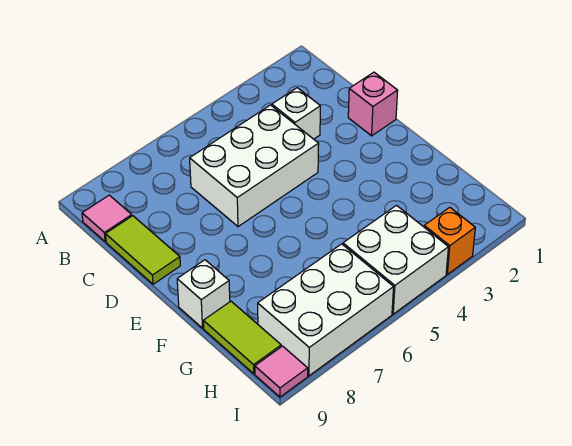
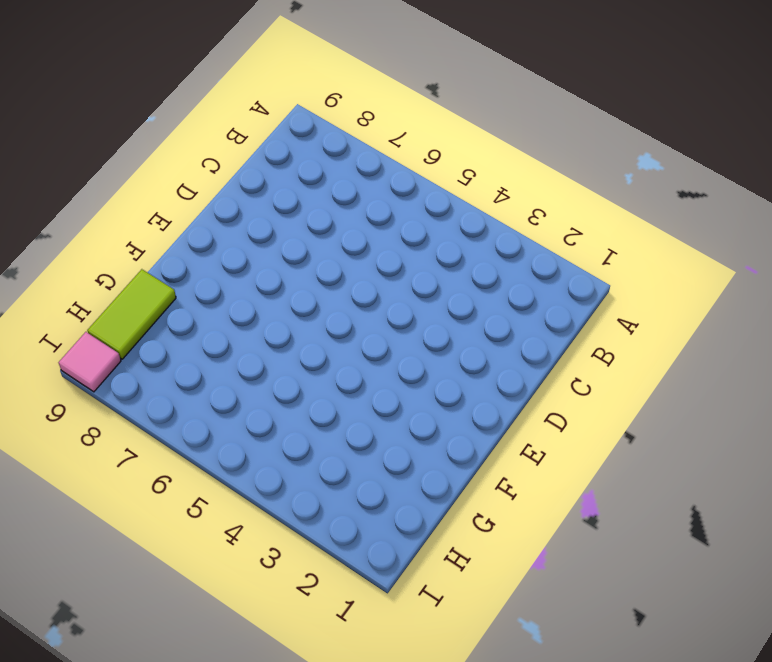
none -> pink tile B9 level 1
none -> white brick C3 level 1

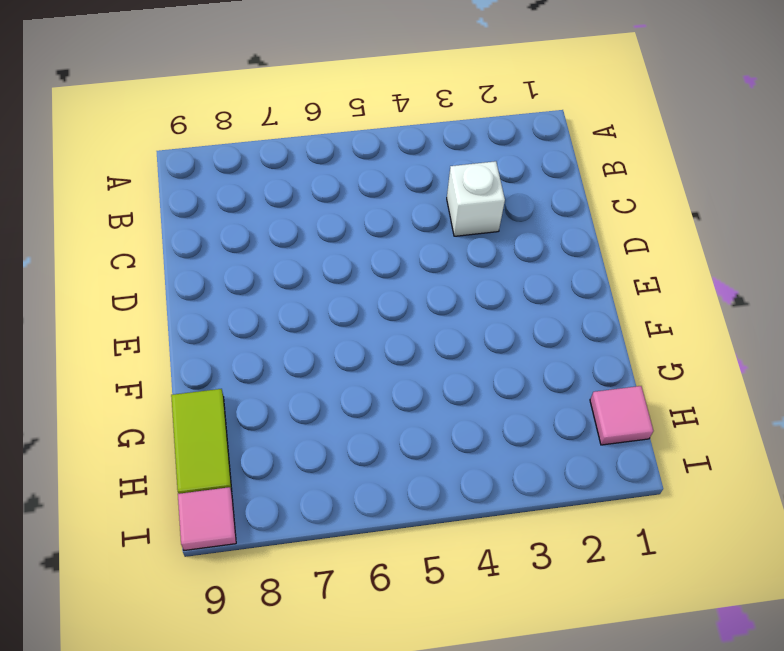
pink tile H1 level 1 -> pink tile B9 level 1
none -> white brick C4:D6 level 1
none -> lime tile C9:D9 level 1

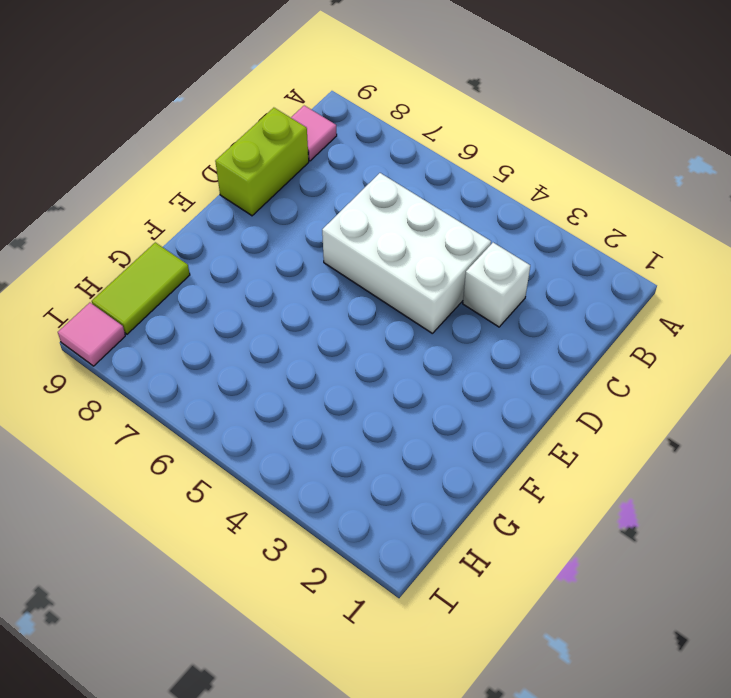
lime brick C9:D9 level 1 -> lime tile C9:D9 level 1
none -> pink brick D1 level 1
none -> white brick F9 level 1

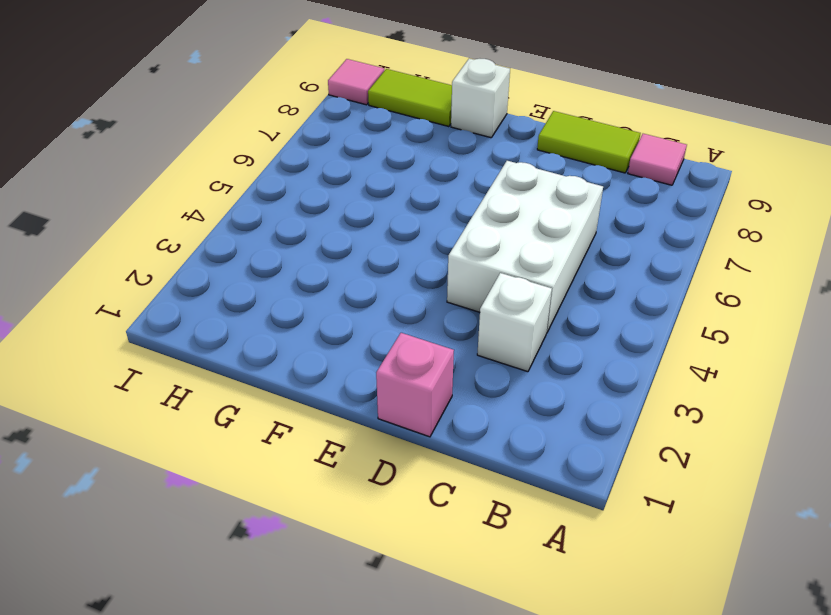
none -> white brick H4:I5 level 1
none -> white brick H6:I8 level 1

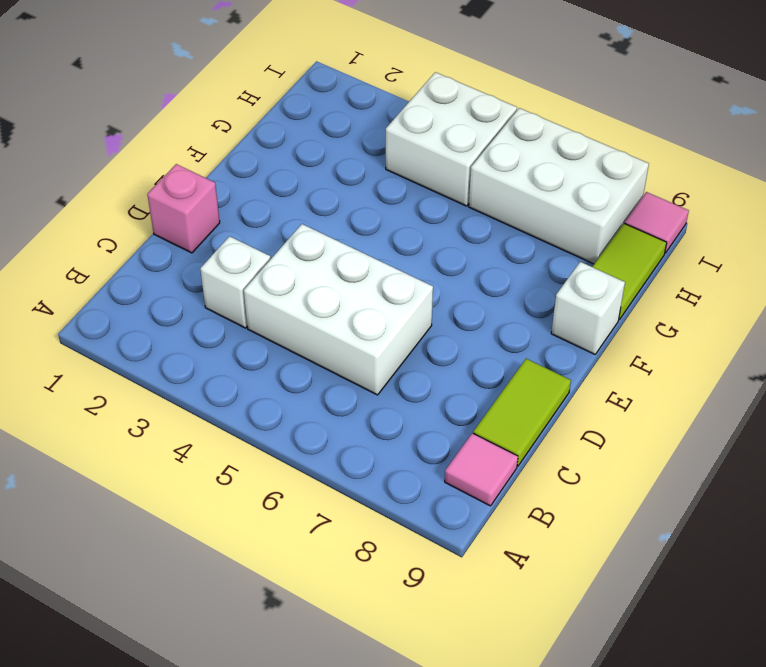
none -> orange brick I3 level 1

